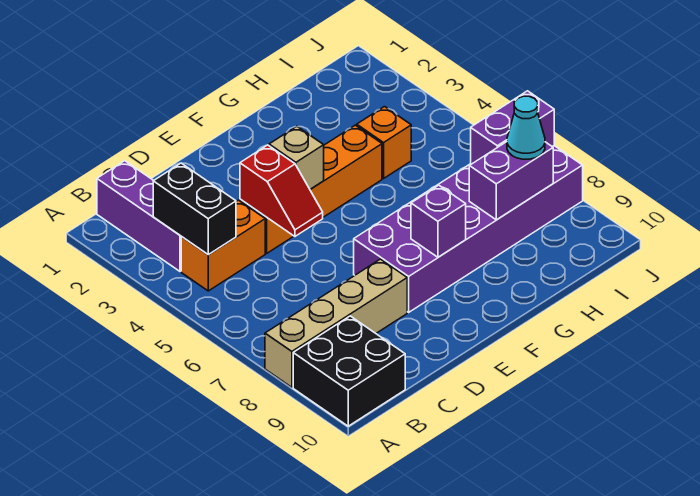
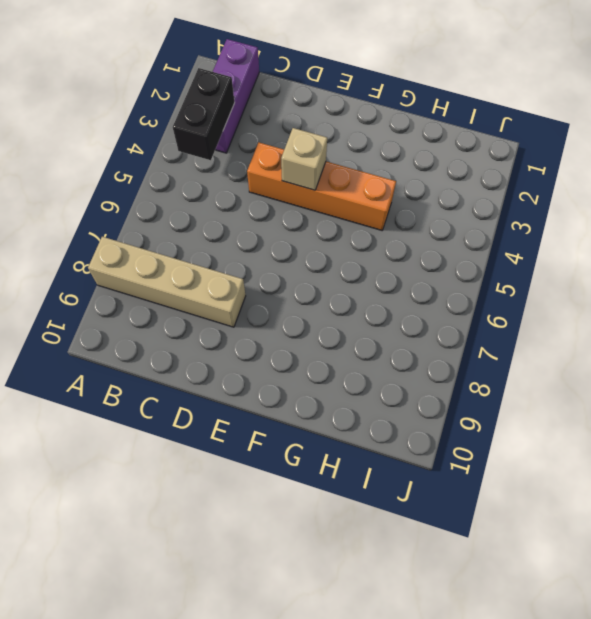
none -> black brick A9:B10 level 1
none -> orange brick B4:C4 level 1
none -> purple brick E7:J8 level 1

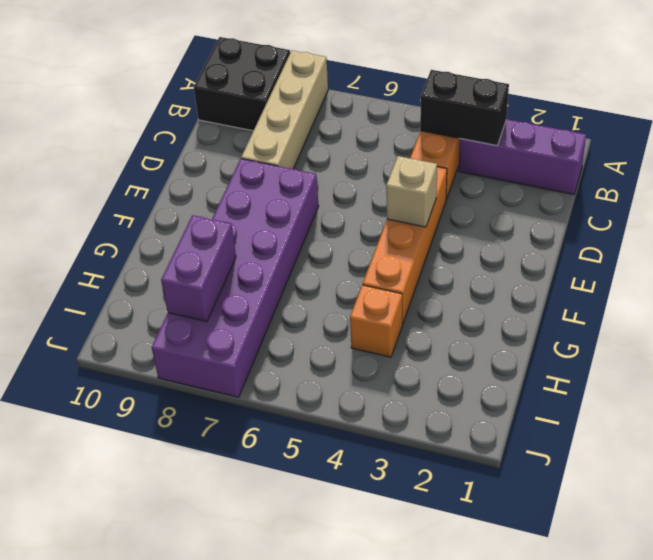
none -> red slope D4:D5 level 2 top 4
none -> purple brick F8 level 2
none -> purple brick I7:J7 level 2

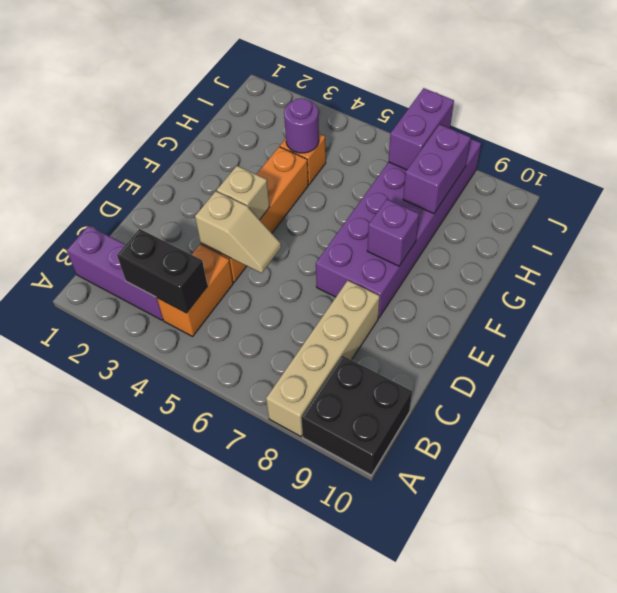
tan slope D4:D5 level 2 top 4 -> red slope D4:D5 level 2 top 4
purple round brick H4 level 2 -> none
none -> cyan cone I8 level 3

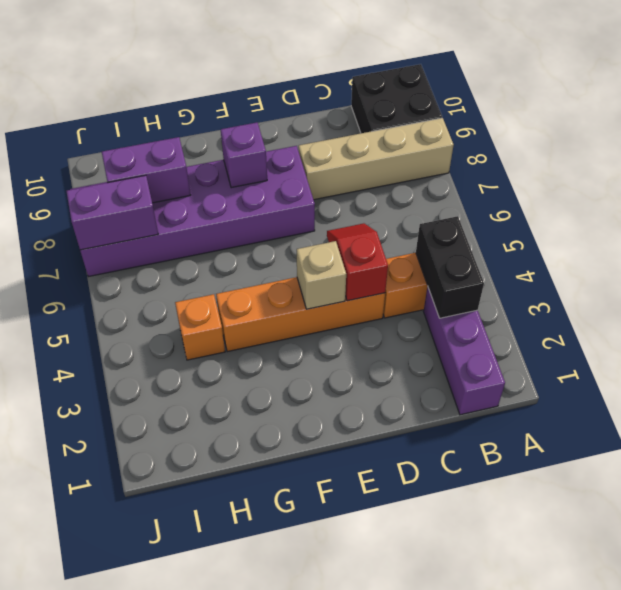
none -> cyan cone I8 level 3

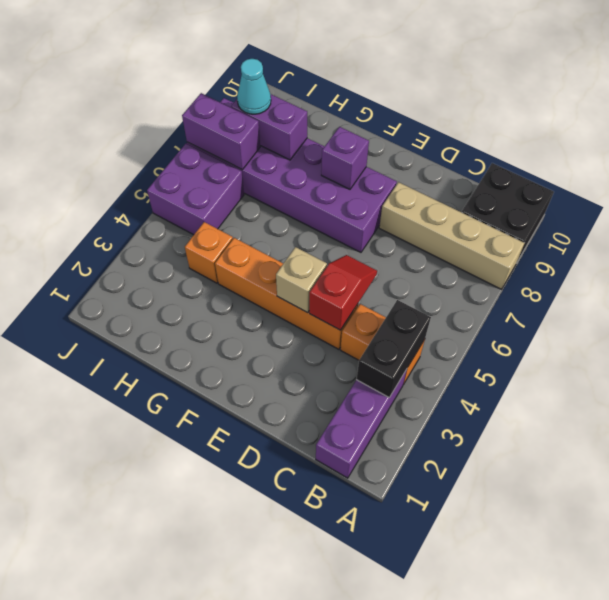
purple brick I5:J6 level 1 -> none

